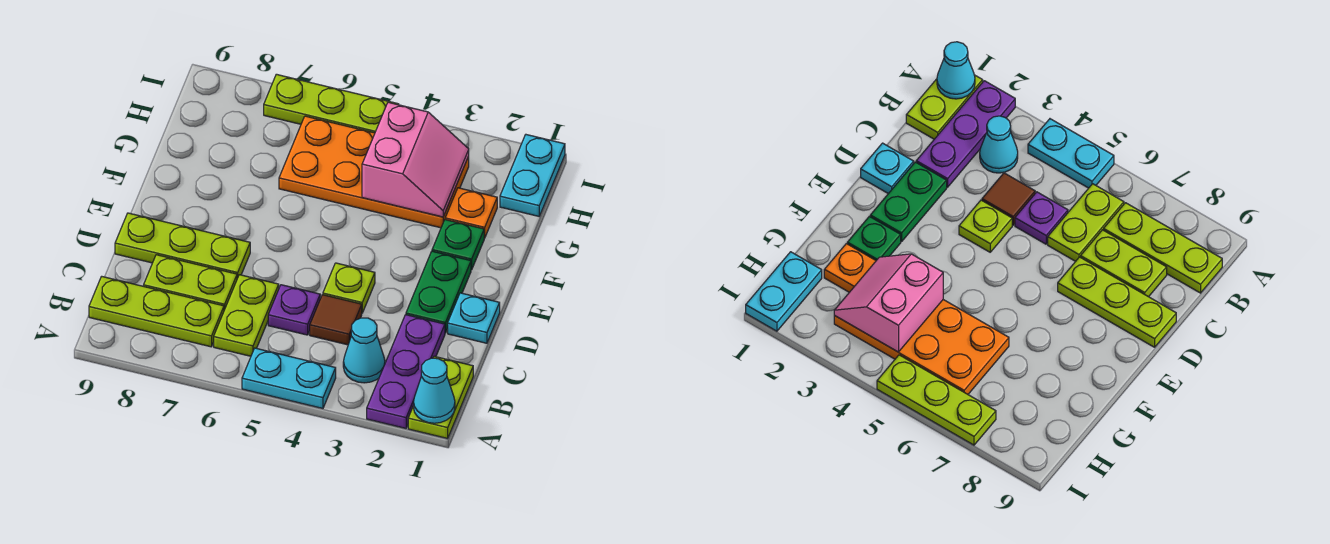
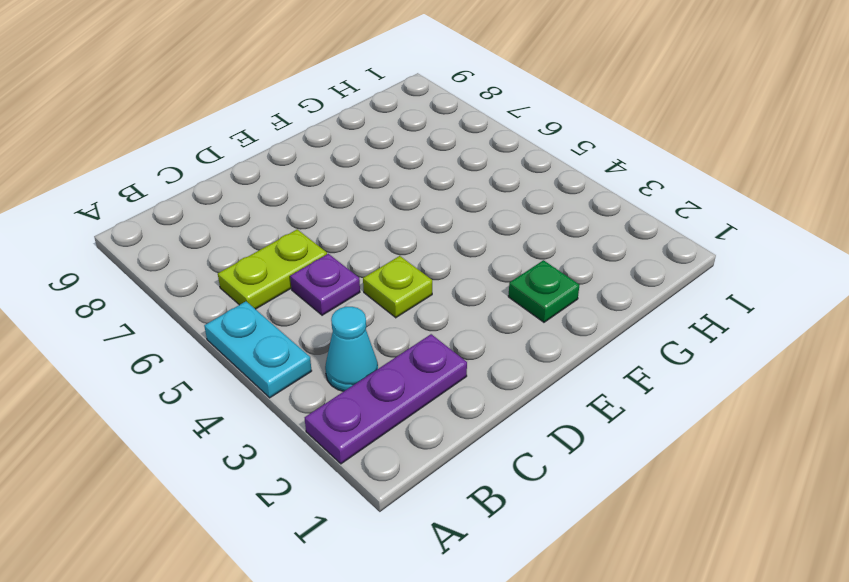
none -> lime plate A1:B1 level 1
none -> lime plate B7:B9 level 1
none -> brown tile C4 level 1

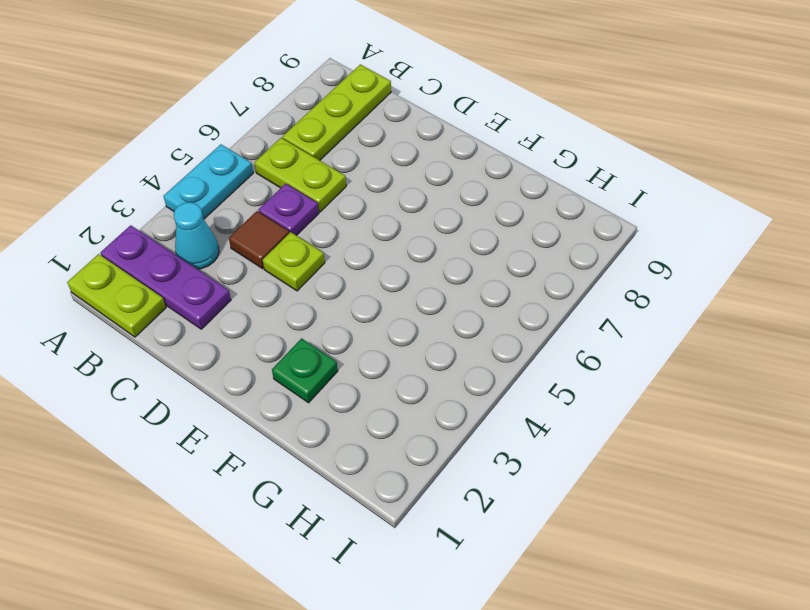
none -> lime plate C7:C8 level 1
none -> cyan plate D1 level 1
none -> green plate D2:E2 level 1

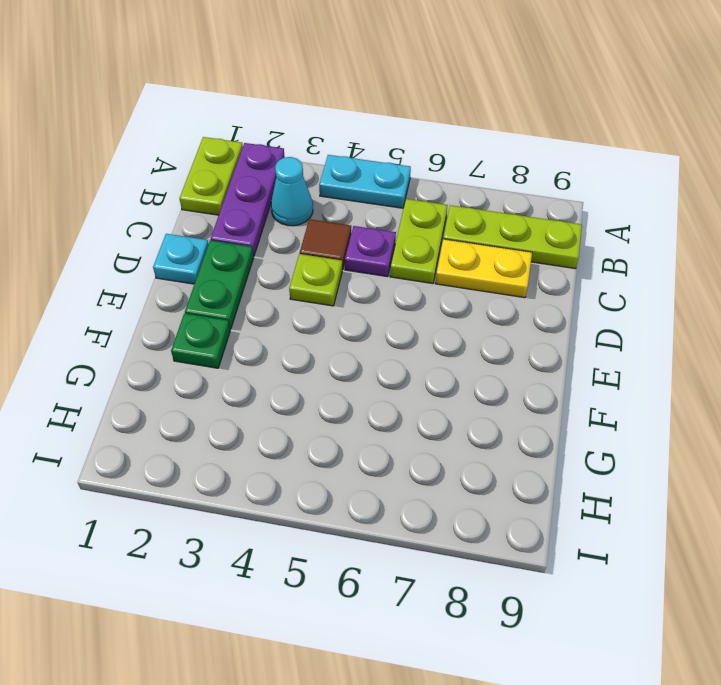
yellow plate C7:C8 level 1 -> lime plate C7:C8 level 1
none -> lime plate D7:D9 level 1
none -> orange plate G2 level 1
none -> orange plate G3:H6 level 1

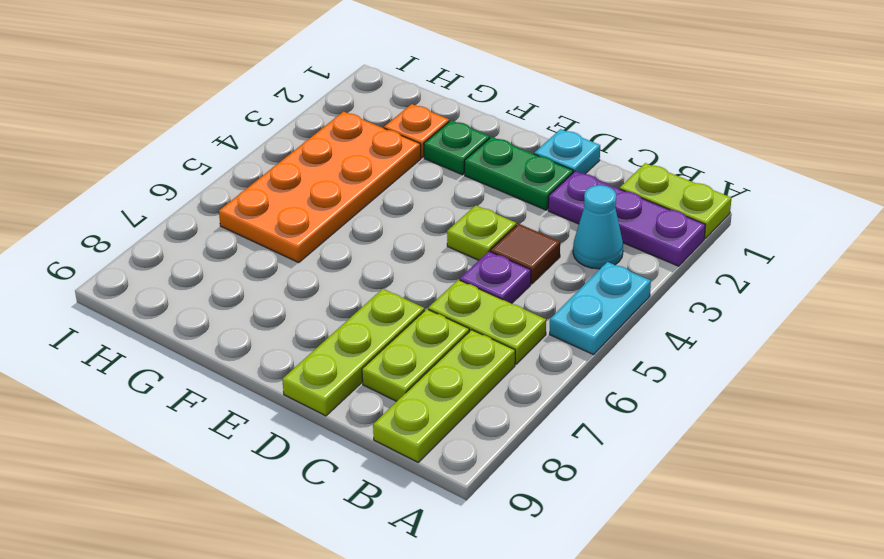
none -> cyan plate H1:I1 level 1
none -> lime plate I5:I7 level 1
none -> cyan cone A1 level 2

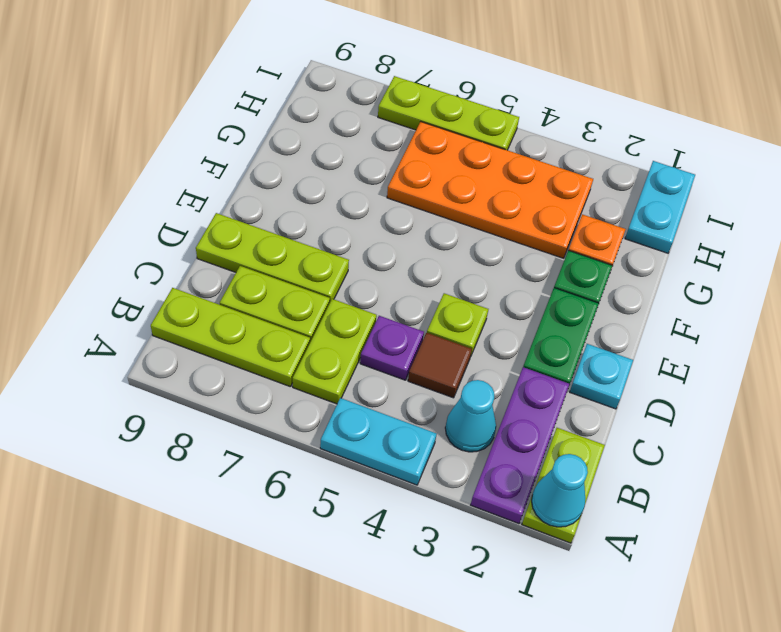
none -> pink slope G3:H4 level 2 top 4

